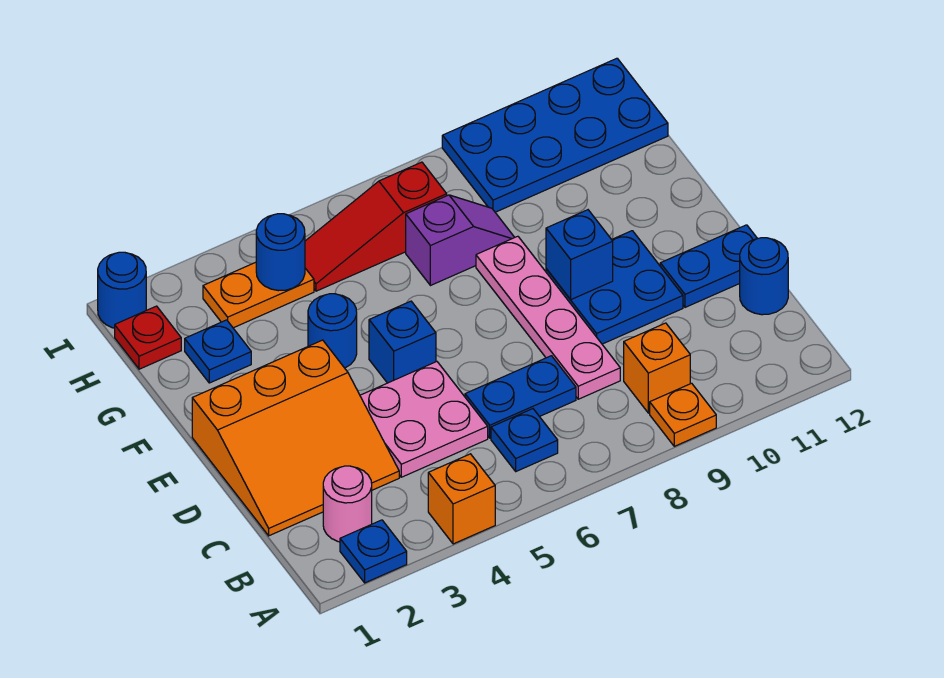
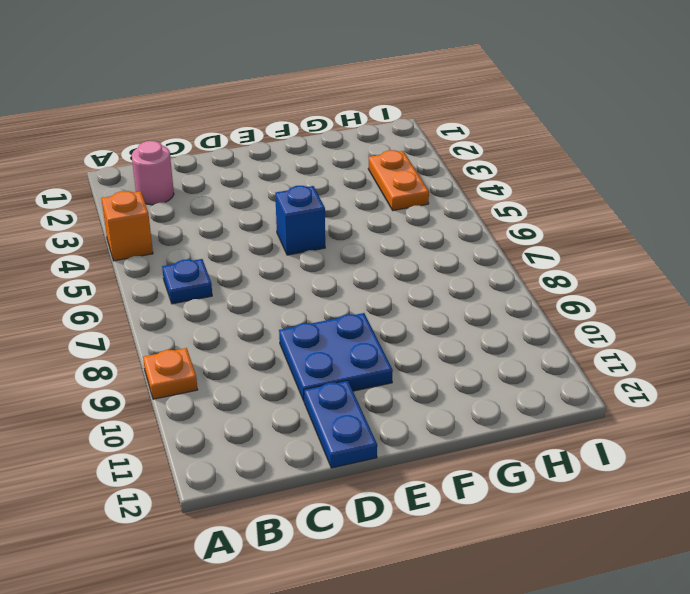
none -> blue plate A2 level 1
none -> orange brick B9 level 1
none -> orange slope C1:E3 level 1 top E

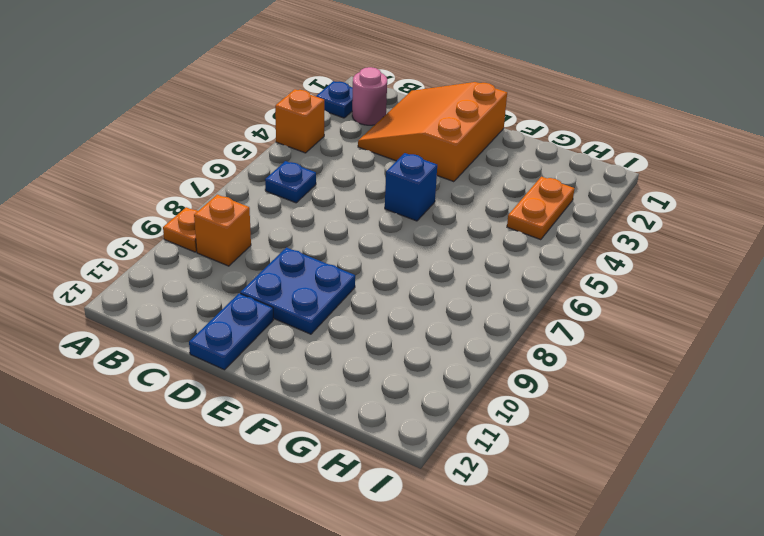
none -> pink plate C4:D5 level 1
none -> blue plate C6:C7 level 1
none -> pink plate C8:F8 level 1

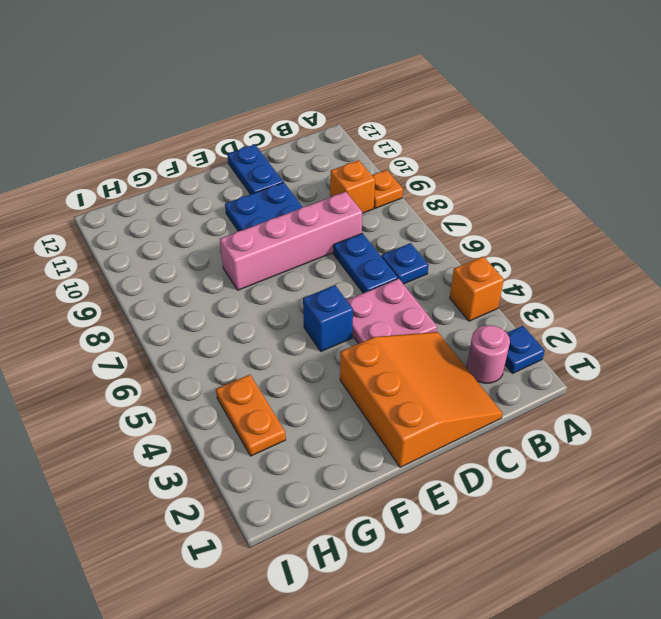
pink brick C8:F8 level 1 -> pink plate C8:F8 level 1
none -> blue round brick C12 level 1
none -> blue round brick F4 level 1
none -> blue plate G2 level 1

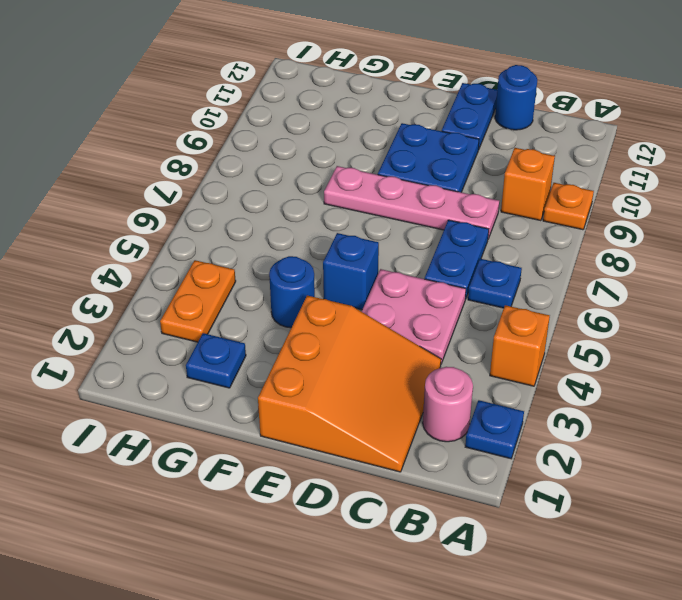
none -> purple slope G7:G8 level 1 top 7
none -> red plate H1 level 1
none -> red slope H5:H7 level 1 top 7

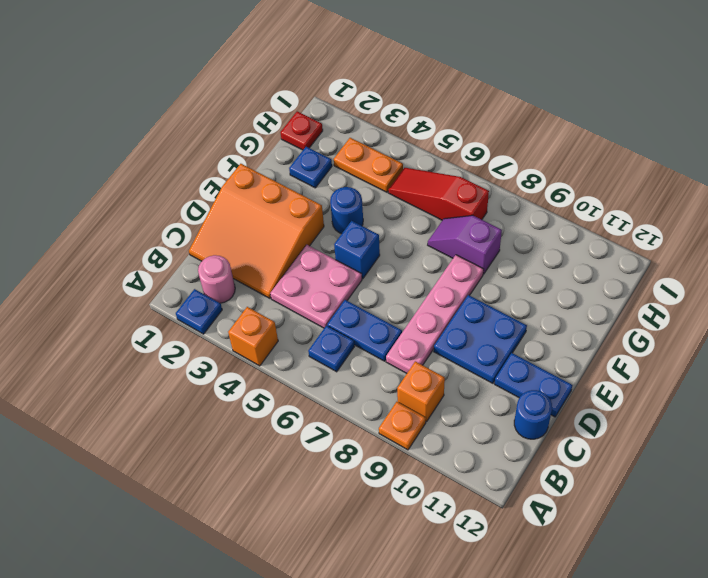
purple slope G7:G8 level 1 top 8 -> purple slope G7:G8 level 1 top 7
none -> blue plate H9:I12 level 1
none -> blue round brick I1 level 1
none -> blue brick E9 level 2

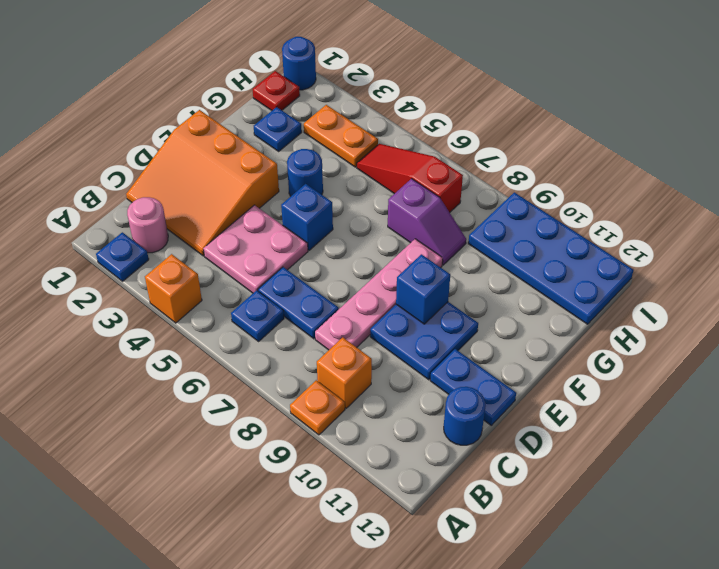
none -> blue round brick H4 level 2

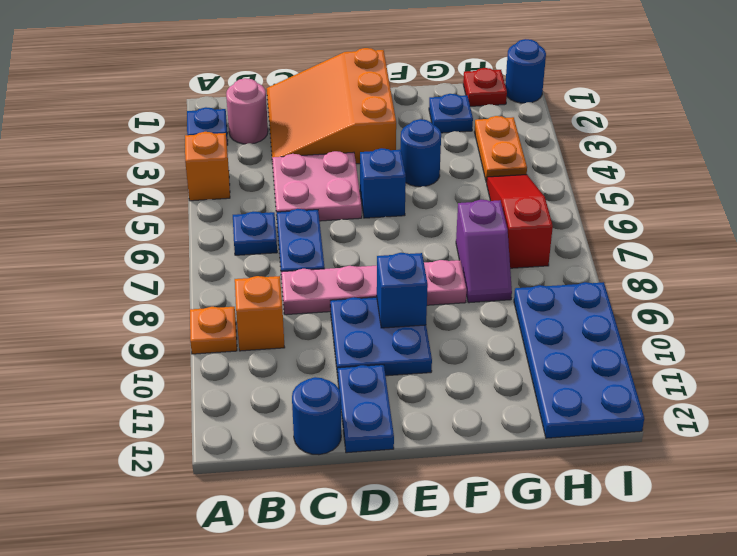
none -> blue round brick H4 level 2

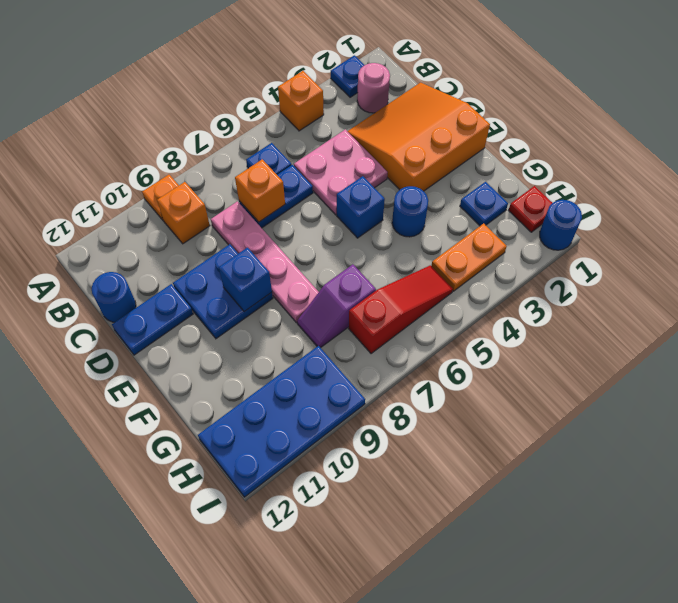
orange brick C7 level 2 -> none
none -> blue round brick H4 level 2

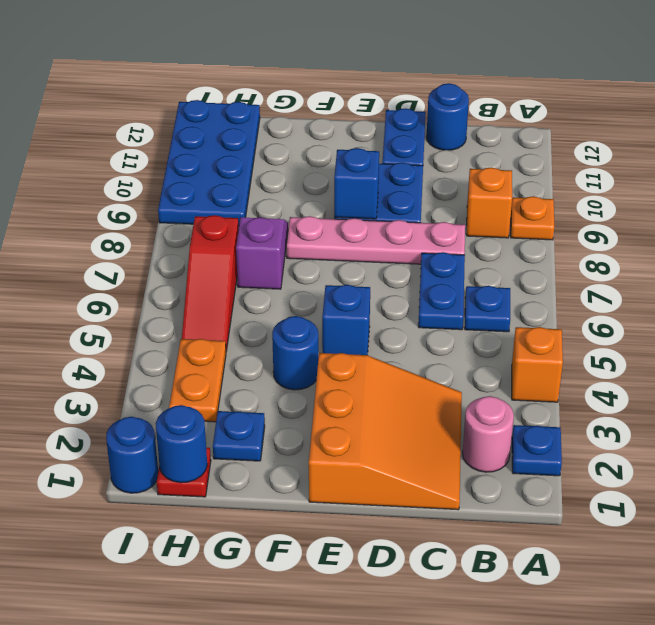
blue round brick H1 level 2 -> blue round brick H4 level 2
none -> pink plate C4:D5 level 1

